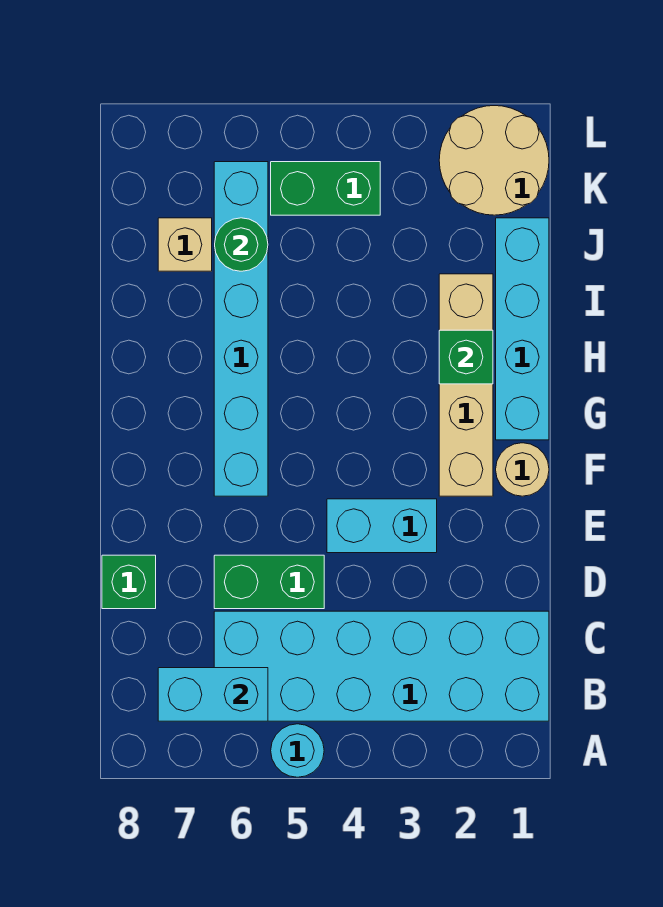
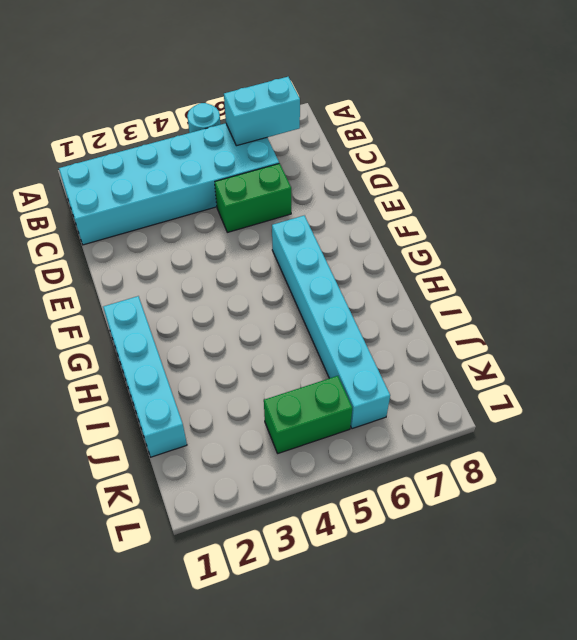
none -> green brick D8 level 1
none -> cyan brick E3:E4 level 1
none -> tan round brick F1 level 1

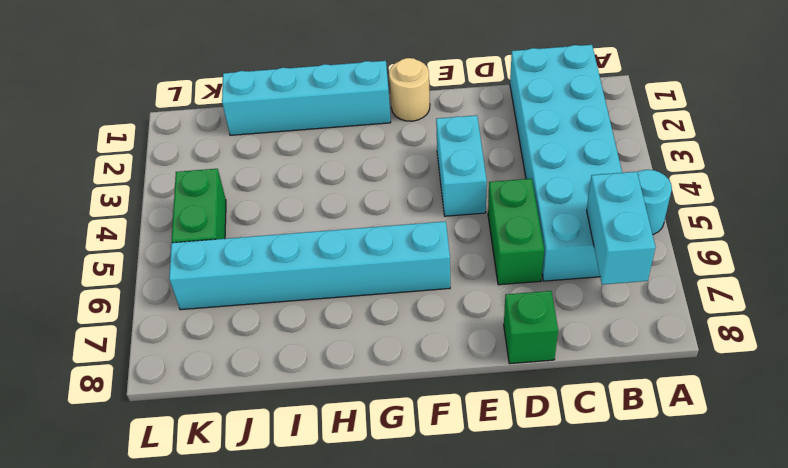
none -> tan brick F2:I2 level 1
none -> tan brick J7 level 1
none -> tan round brick K1:L2 level 1

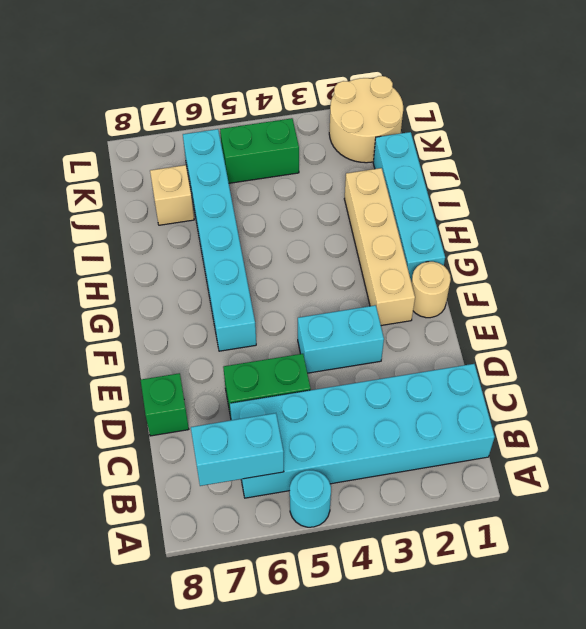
none -> green brick H2 level 2
none -> green round brick J6 level 2

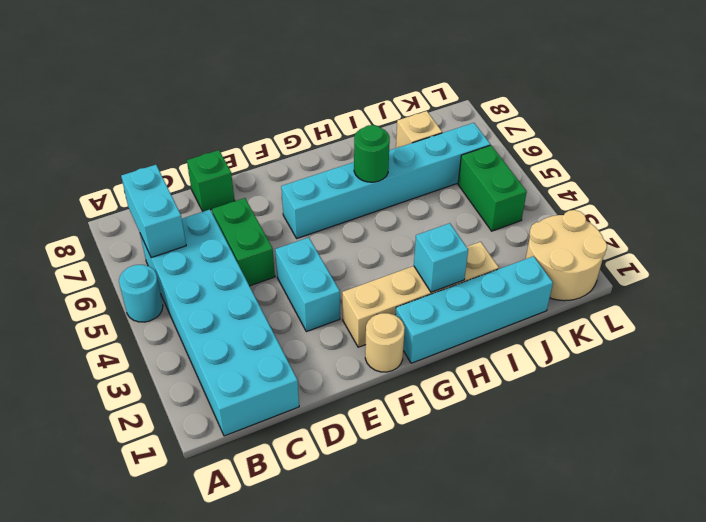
cyan brick H2 level 2 -> green brick H2 level 2
green round brick H6 level 2 -> green round brick J6 level 2

